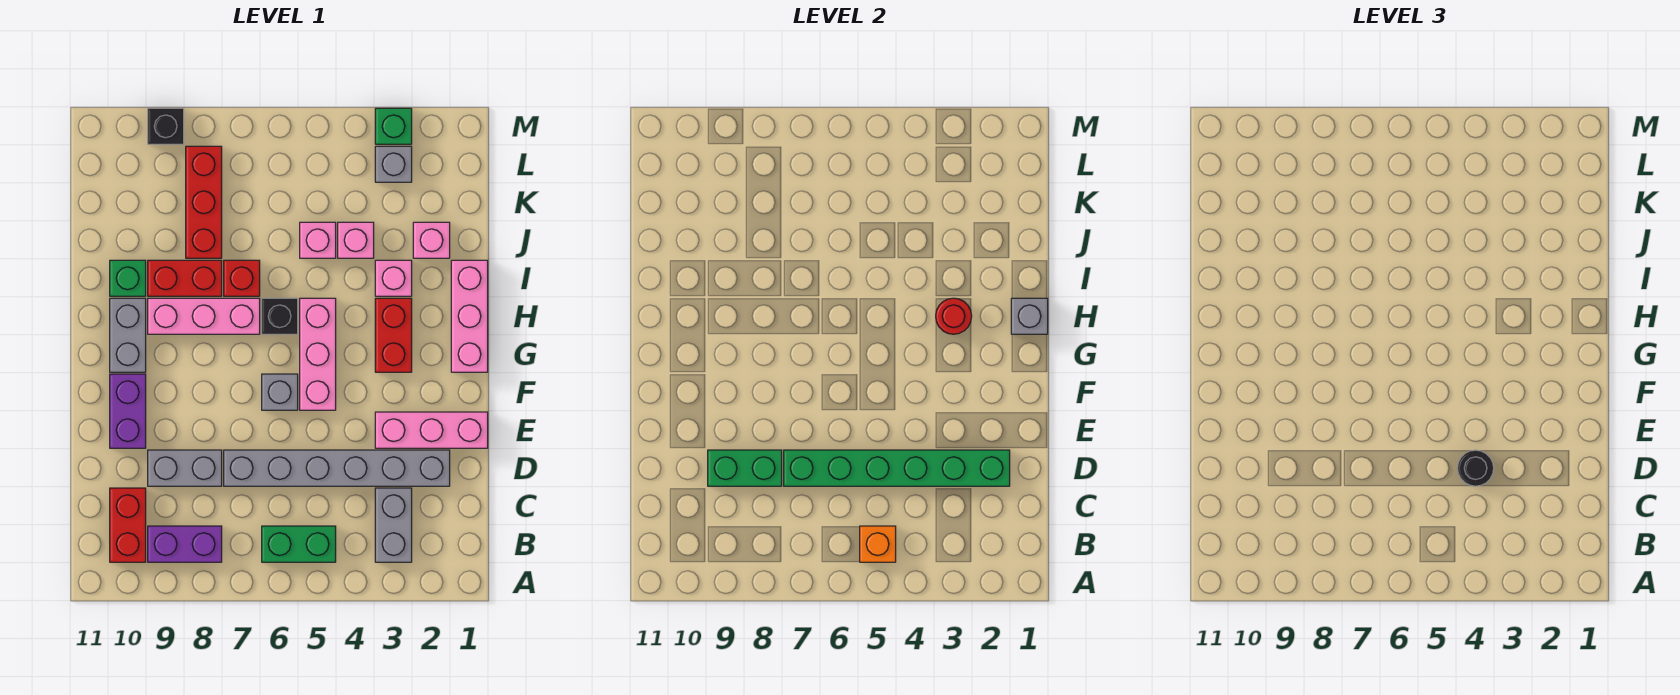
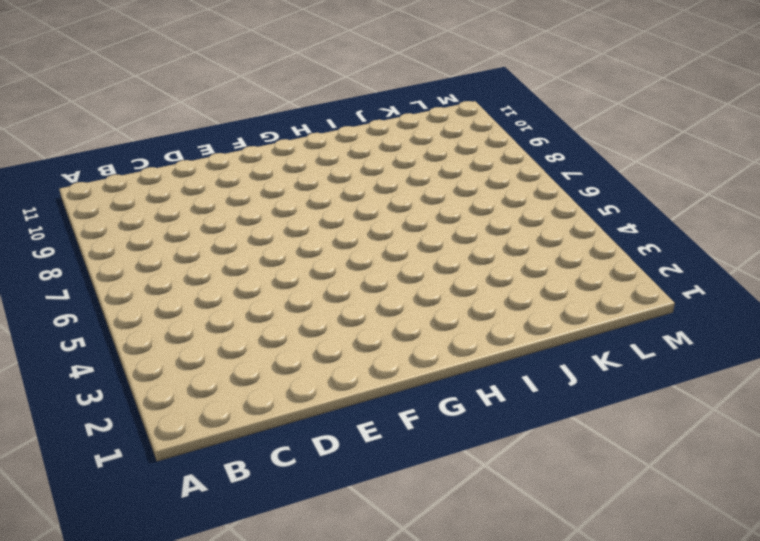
none -> grey brick B3:C3 level 1
none -> green brick B5:B6 level 1
none -> purple brick B8:B9 level 1
none -> red brick B10:C10 level 1

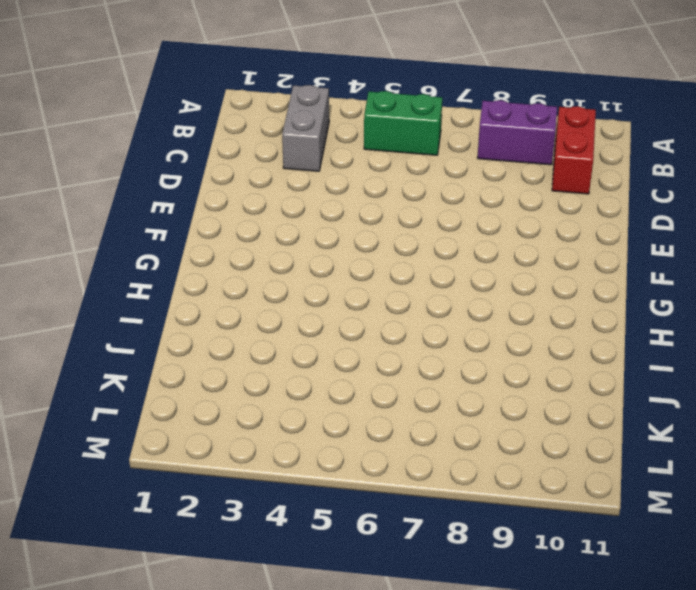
none -> grey brick D2:D7 level 1
none -> grey brick D8:D9 level 1
none -> pink brick E1:E3 level 1
none -> purple brick E10:F10 level 1

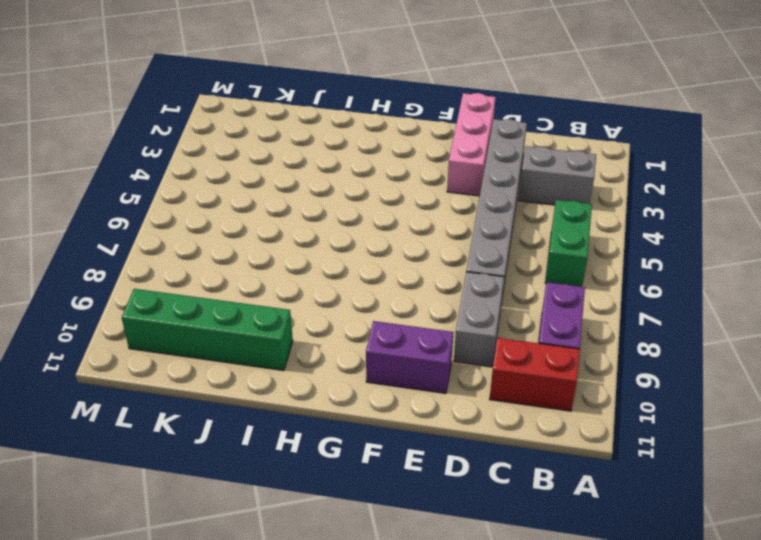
green brick I10:L10 level 1 -> green brick I10 level 1
none -> pink brick F5:H5 level 1
none -> grey brick F6 level 1
none -> pink brick G1:I1 level 1
none -> red brick G3:H3 level 1

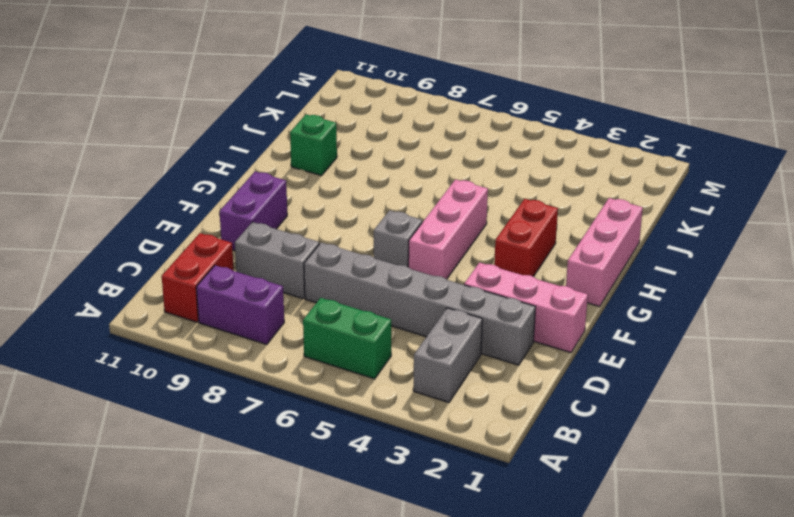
none -> grey brick G10:H10 level 1
none -> black brick H6 level 1
none -> pink brick H7:H9 level 1
none -> pink brick I3 level 1

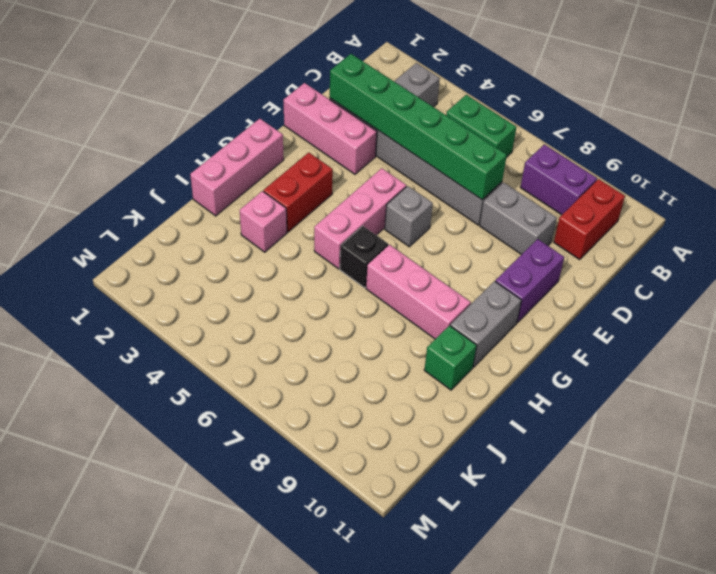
none -> red brick I7 level 1
none -> red brick I8:I9 level 1
none -> pink brick J2 level 1
none -> pink brick J4 level 1

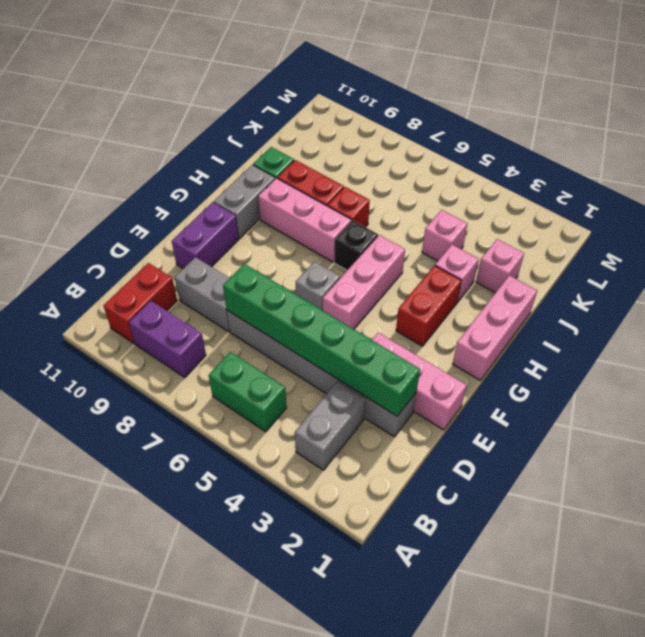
none -> pink brick J5 level 1
none -> red brick J8:L8 level 1
none -> grey brick L3 level 1
none -> green brick M3 level 1

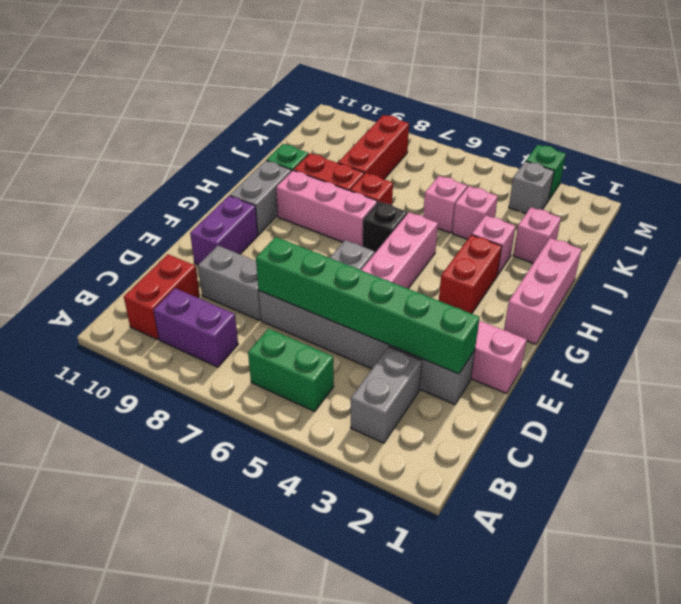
none -> black brick M9 level 1
none -> orange brick B5 level 2
none -> green brick D8:D9 level 2
none -> grey brick H1 level 2

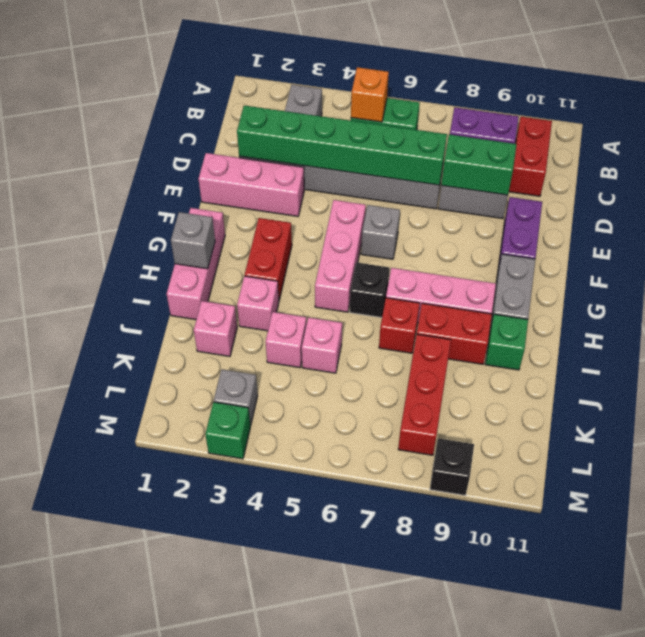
none -> red round brick H3 level 2
none -> black round brick D4 level 3

